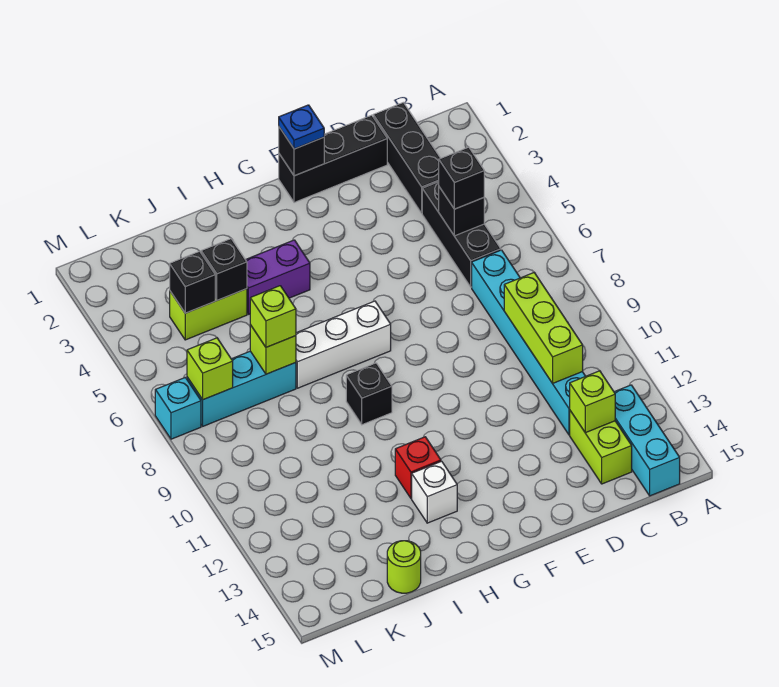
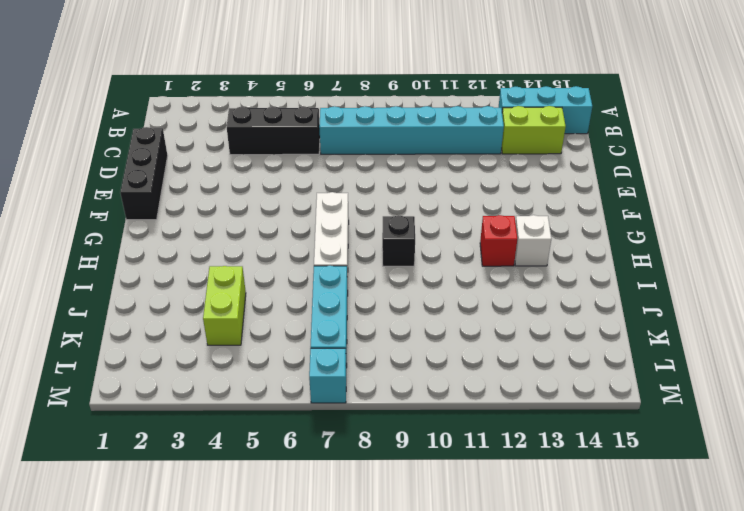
none -> black brick C1:C3 level 1
none -> purple brick H4:I4 level 1
none -> lime round brick J15 level 1

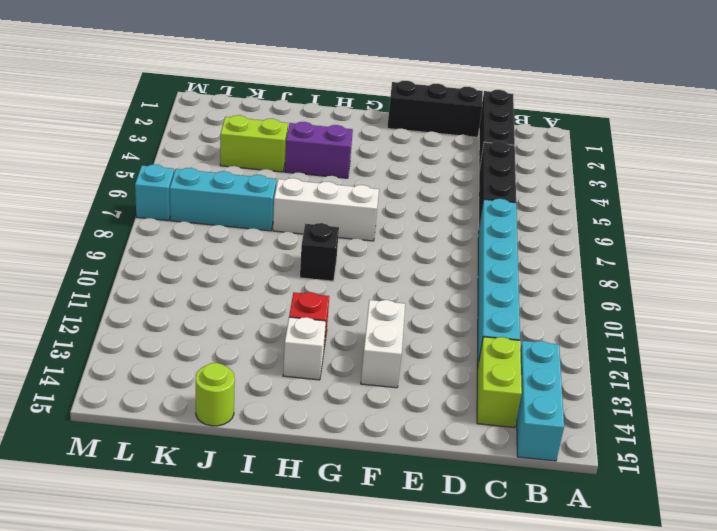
white brick F12:F13 level 1 -> none
none -> black brick C5 level 2
none -> lime brick C9:C11 level 2
none -> lime brick C13 level 2

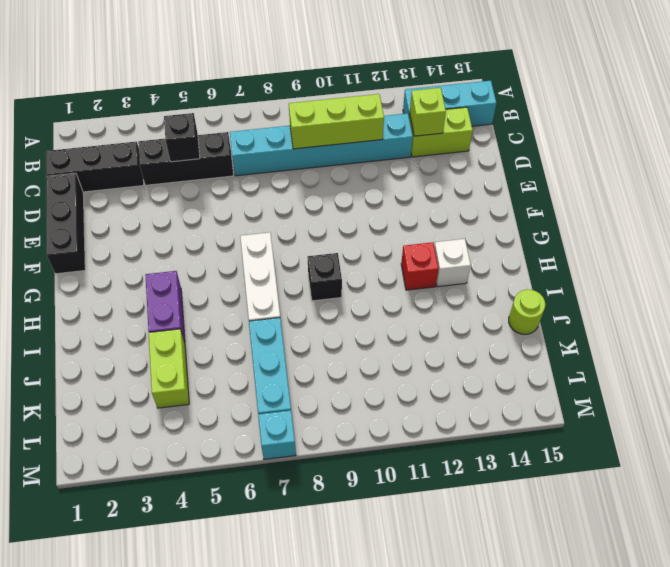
none -> black brick F1 level 2
none -> black brick J4 level 2
none -> lime brick J7 level 2

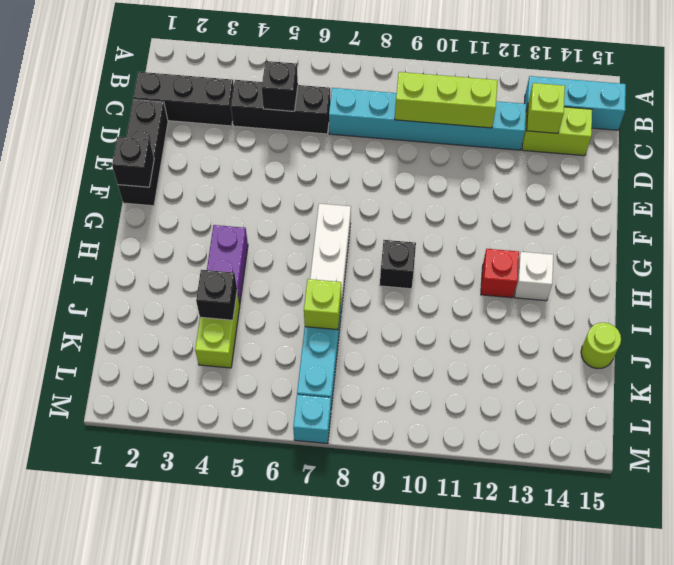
none -> black brick K4 level 2
none -> lime brick L7 level 2
none -> black brick C5 level 3

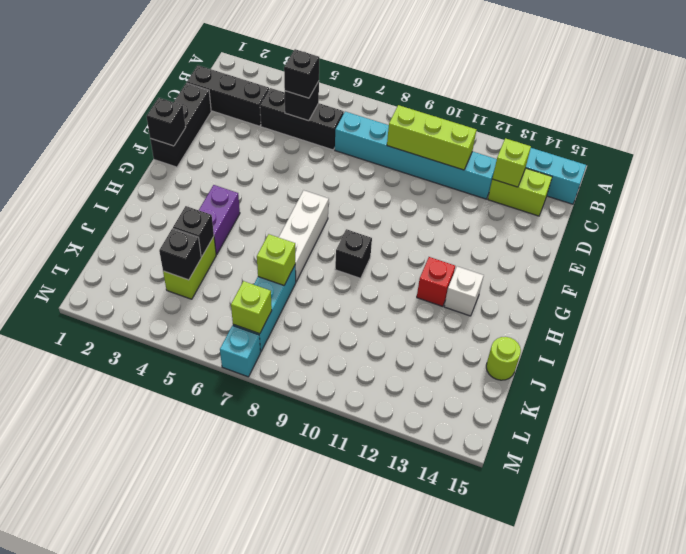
none -> blue plate F1 level 3
none -> lime brick J7 level 3

